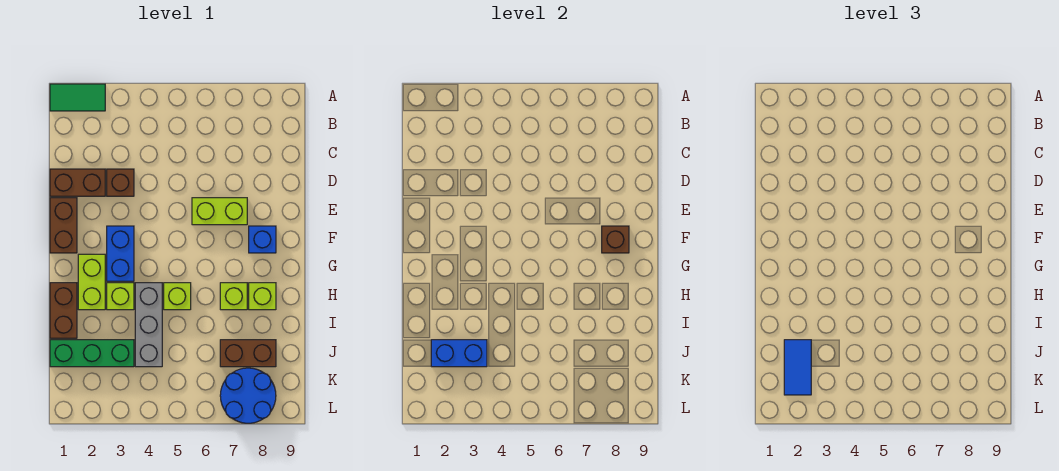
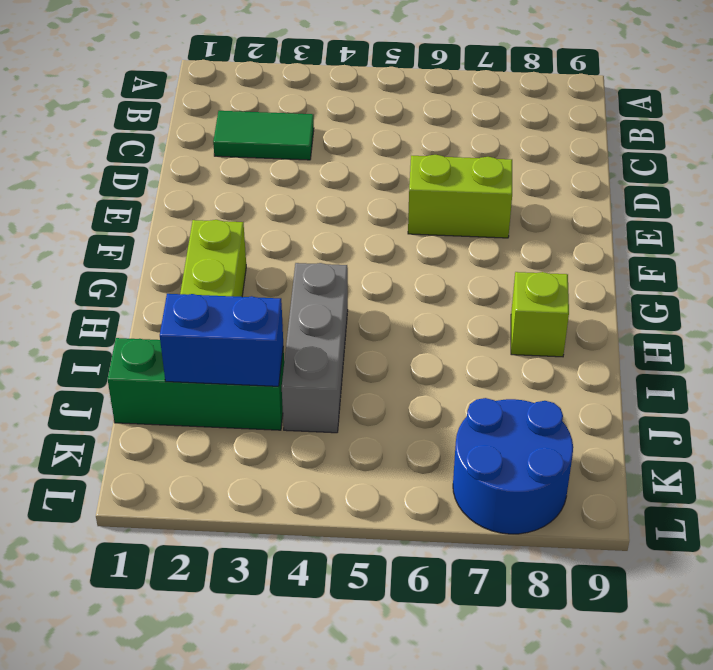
green tile C2:C3 level 1 -> green tile A1:A2 level 1
none -> brown brick D1:D2 level 1
none -> brown brick D3 level 1
none -> brown brick E1:F1 level 1

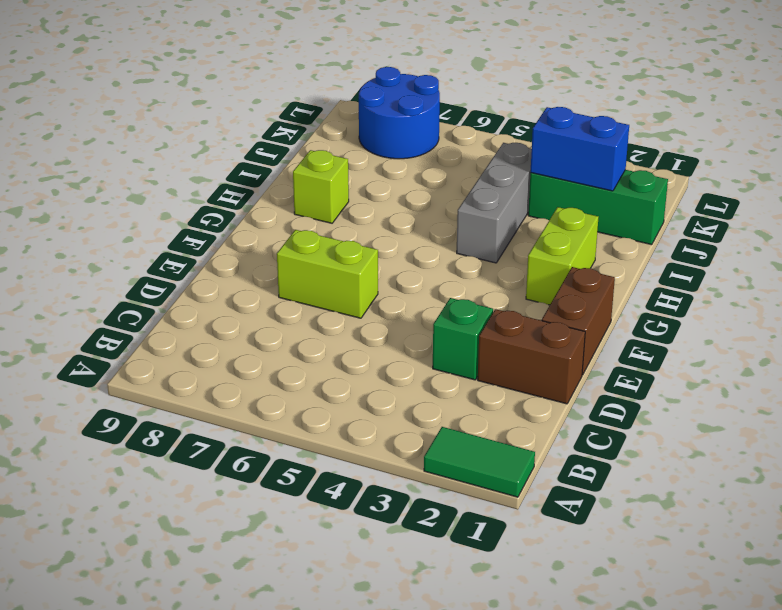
green brick D3 level 1 -> brown brick D3 level 1
none -> blue brick F3:G3 level 1
none -> blue brick F8 level 1
none -> brown brick H1:I1 level 1

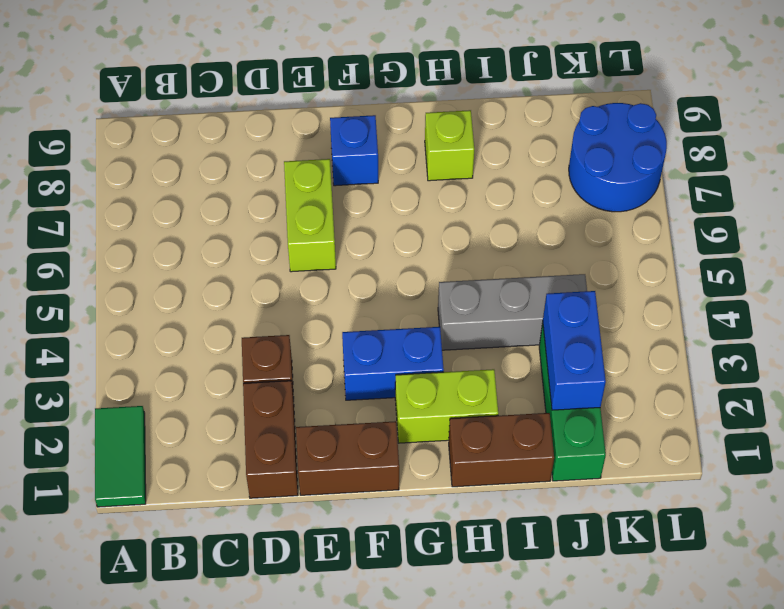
none -> lime brick H3 level 1
none -> lime brick H5 level 1
none -> lime brick H7 level 1

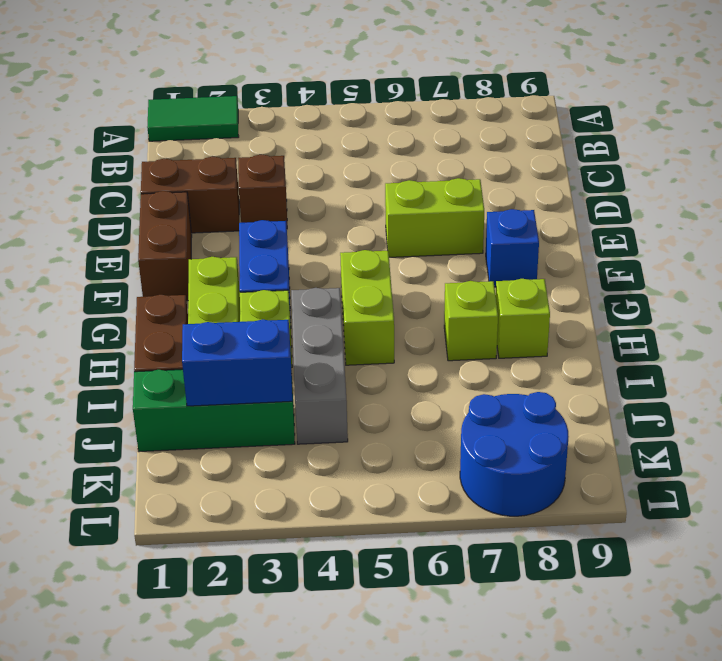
lime brick G5:H5 level 1 -> lime brick H5 level 1
none -> brown brick J7:J8 level 1
none -> brown brick F8 level 2
none -> blue tile J2:K2 level 3

